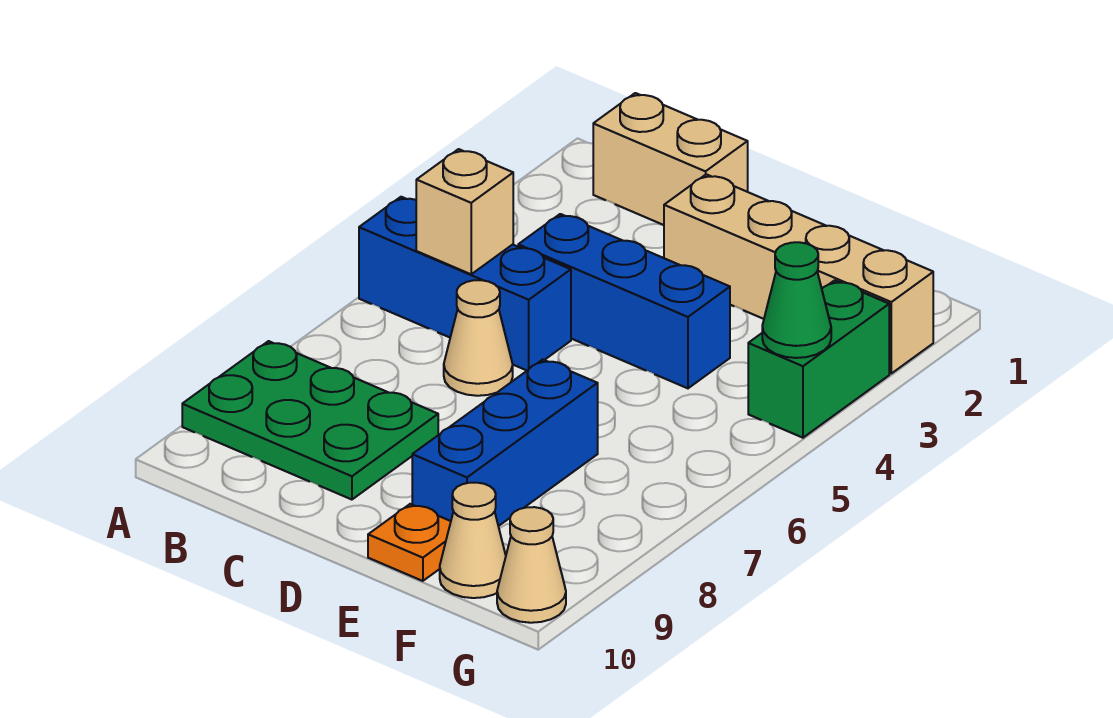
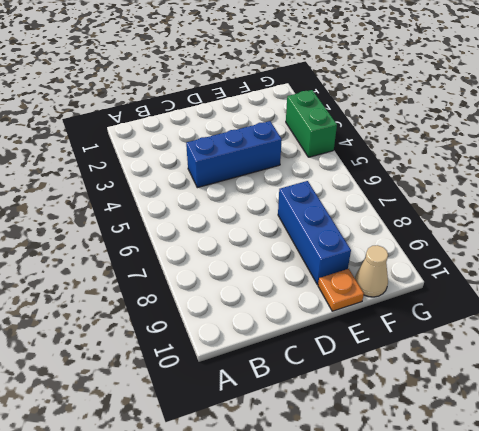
none -> blue brick A5:C5 level 1
none -> green plate A8:C9 level 1
none -> tan brick B1:C1 level 1

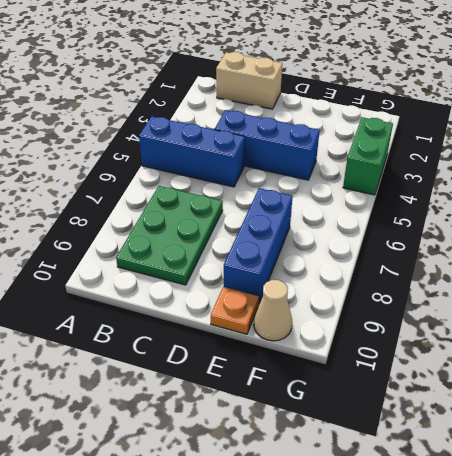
green plate B7:C9 level 1 -> green plate A8:C9 level 1
none -> tan cone C6 level 1
none -> tan brick D2:G2 level 1
none -> tan cone G10 level 1

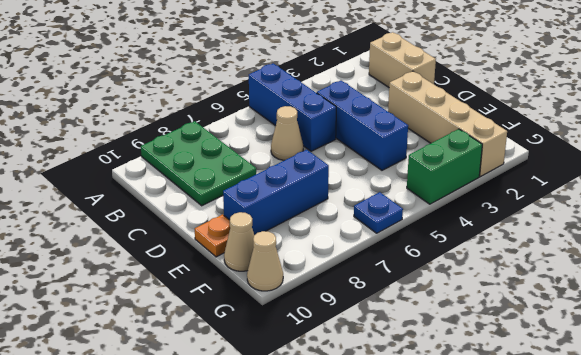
blue plate G6 level 1 -> none
none -> tan brick B5 level 2
none -> green cone G4 level 2

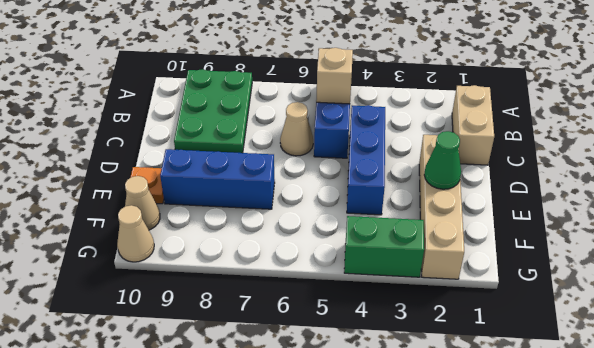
green cone E2 level 2 -> green cone G4 level 2

